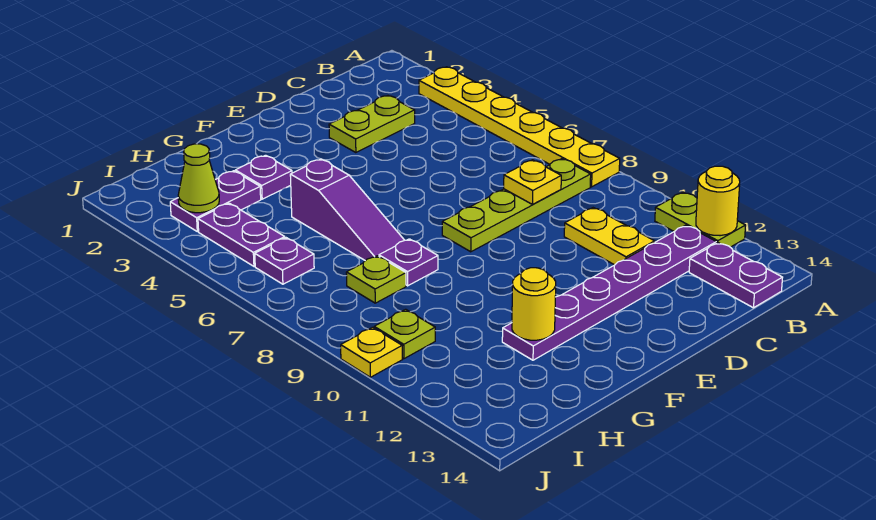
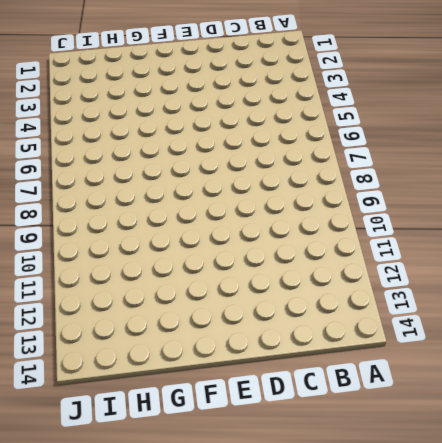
none -> yellow plate A3:A8 level 1
none -> lime plate A11:A12 level 1
none -> lime plate B8:E8 level 1

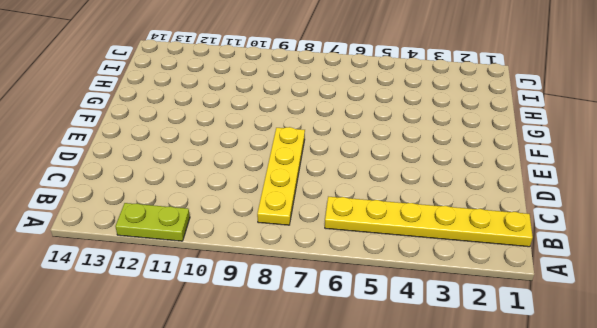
yellow plate B1:B6 level 1 -> yellow plate A3:A8 level 1
yellow plate B8:E8 level 1 -> lime plate B8:E8 level 1
none -> purple plate B12:G12 level 1
none -> purple plate B13:B14 level 1
none -> lime plate C3:D3 level 1

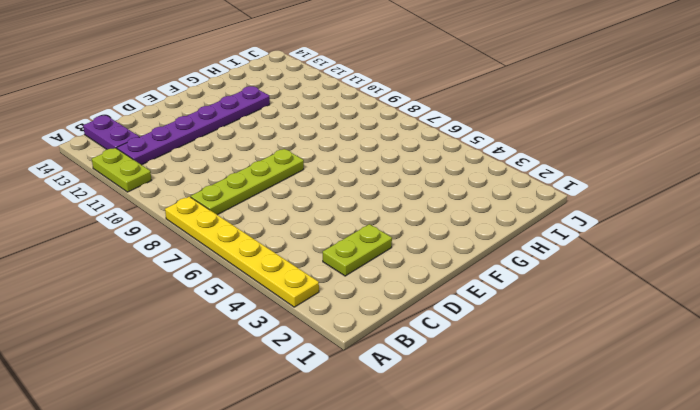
none -> yellow plate C10:C11 level 1
none -> purple plate G3 level 1
none -> purple slope G5:G7 level 1 top 5

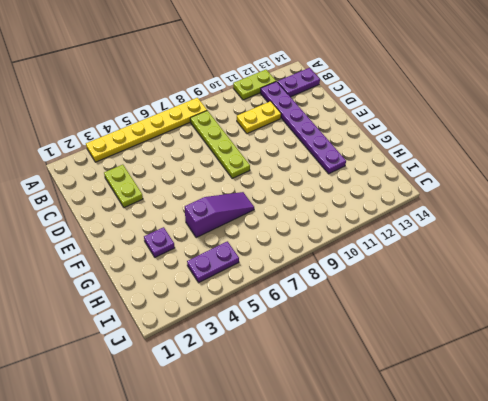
none -> purple plate G8 level 1
none -> purple plate H3:I3 level 1
none -> lime plate H8 level 1

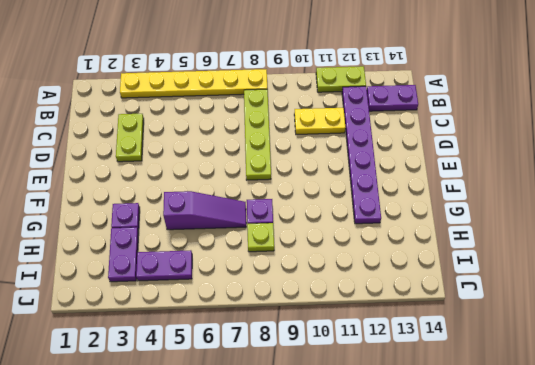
none -> purple plate I6 level 1
none -> lime plate I10 level 1
none -> yellow plate J10 level 1

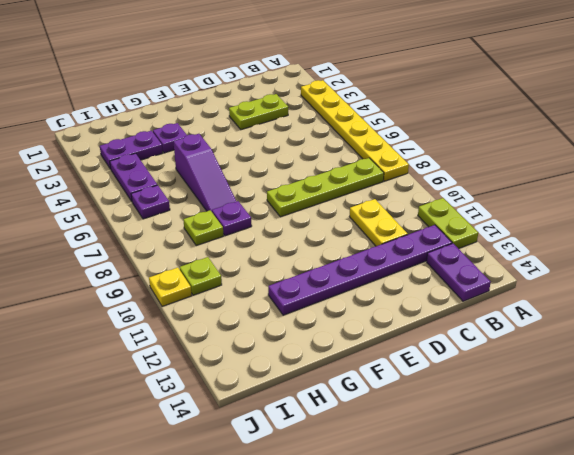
none -> yellow round brick A12 level 2
none -> yellow plate C8 level 2
none -> yellow round brick G12 level 2

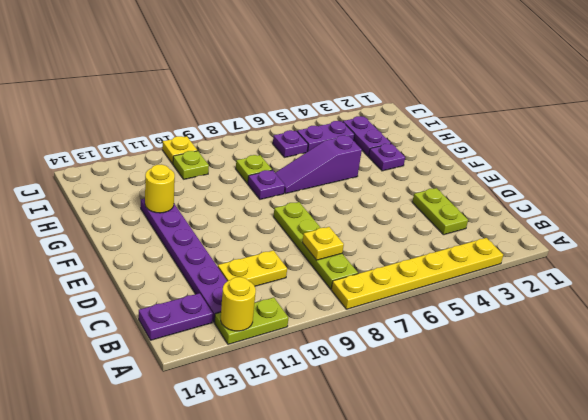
none -> lime cone I3 level 2

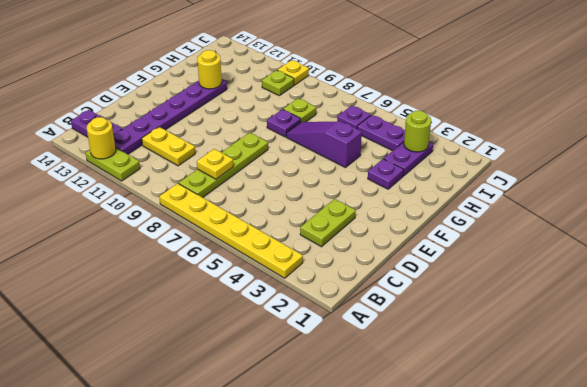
lime round brick I3 level 2 -> lime cone I3 level 2

